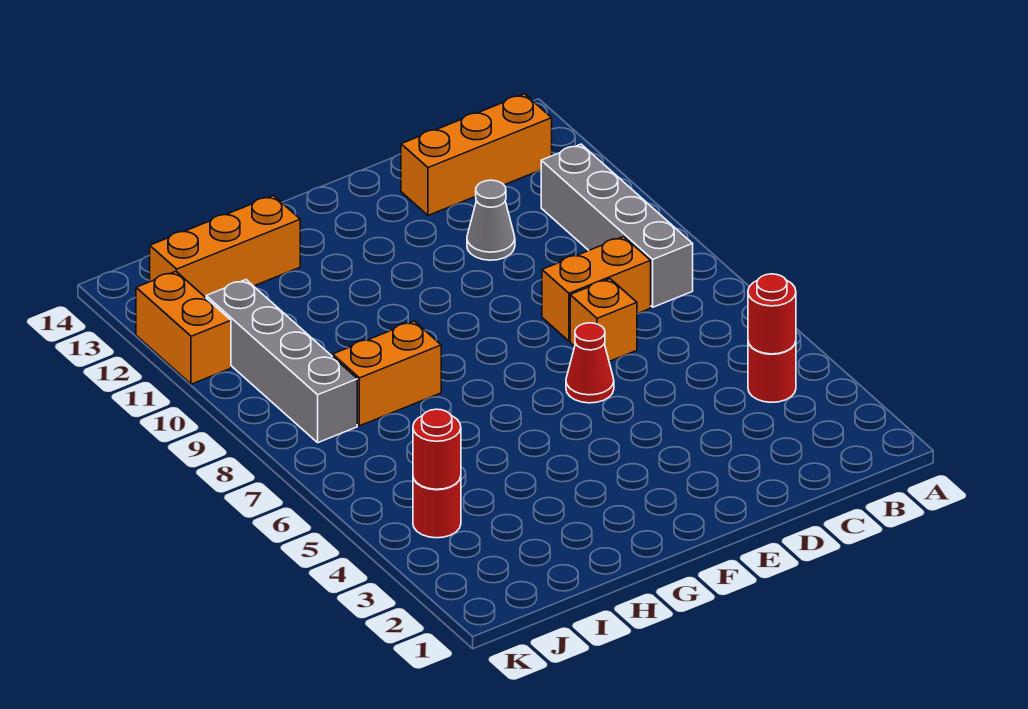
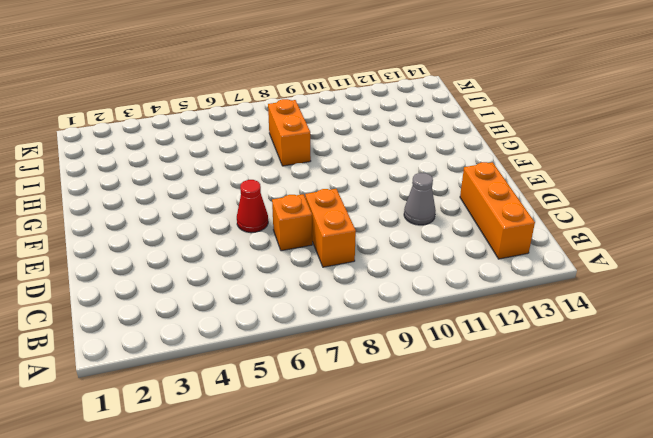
none -> red round brick B4 level 1
none -> grey brick B8:B11 level 1
none -> orange brick H13:J13 level 1

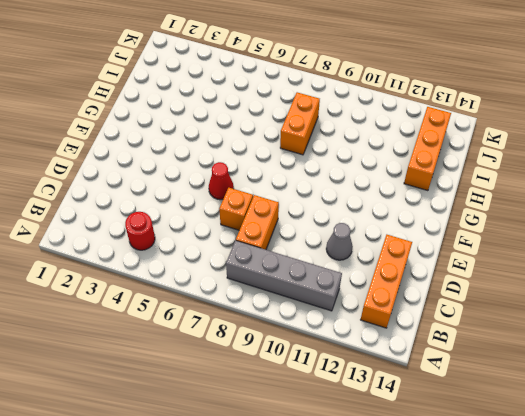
none -> red round brick J4 level 1
none -> grey brick J8:J11 level 1
none -> orange brick K11:K12 level 1

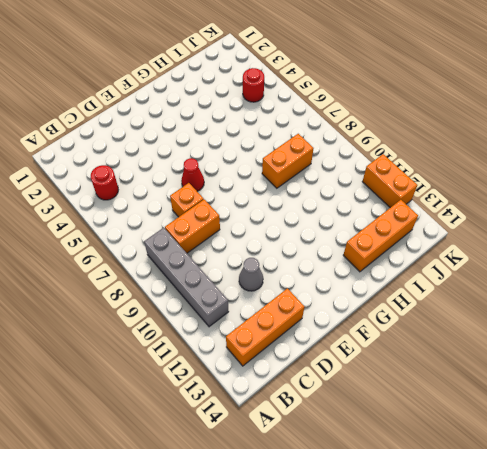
none -> grey brick J8:J11 level 1
none -> red round brick B4 level 2
none -> red round brick J4 level 2

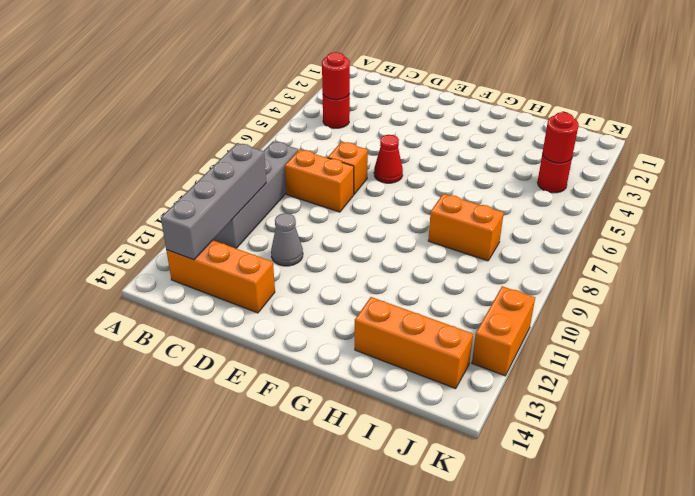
grey brick B10:B13 level 2 -> grey brick J8:J11 level 1

